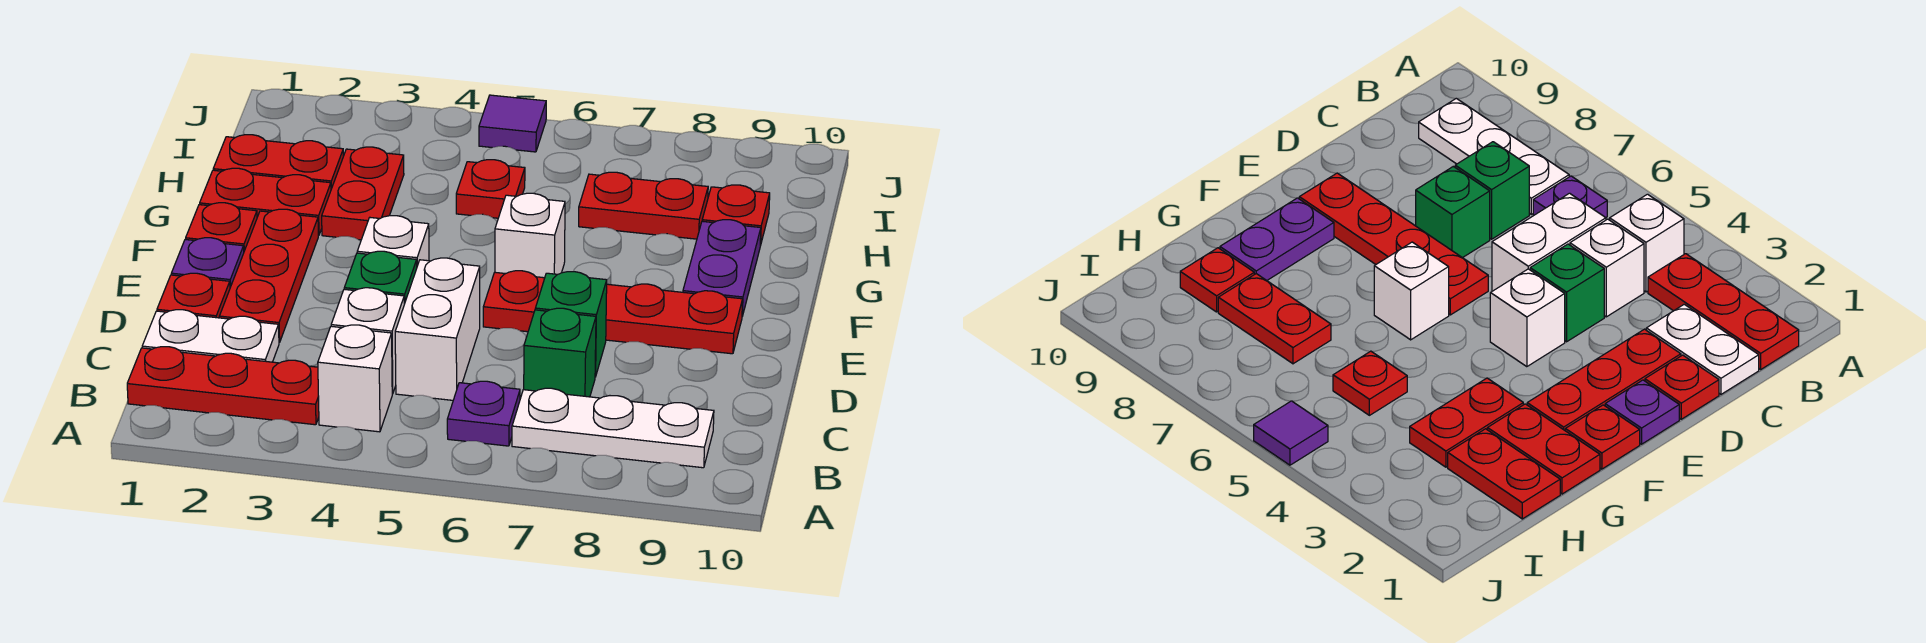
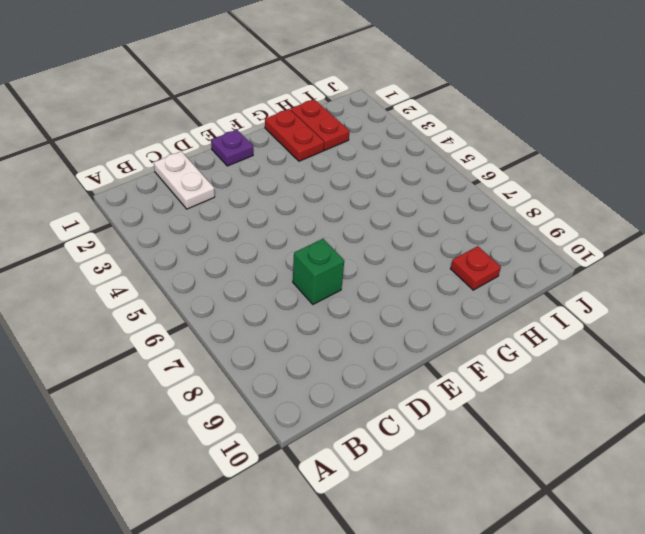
none -> red plate B1:B3 level 1
none -> white brick B4 level 1
none -> purple plate B6 level 1

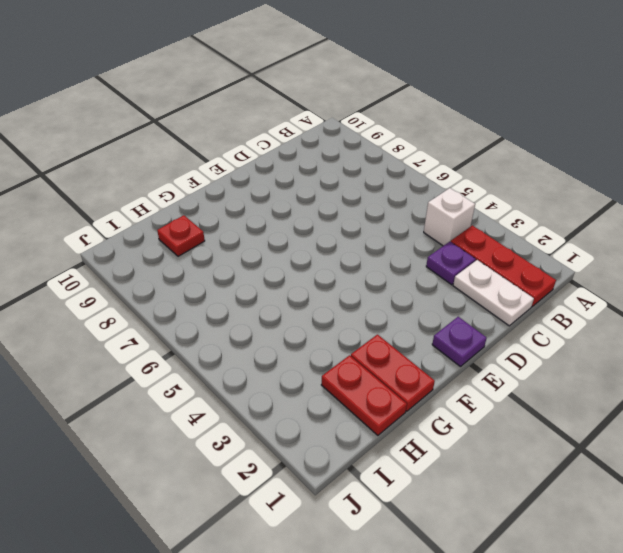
purple plate C3 level 1 -> purple plate B6 level 1
none -> white plate B7:B9 level 1
none -> white brick C4 level 1
none -> white brick C5:D5 level 1

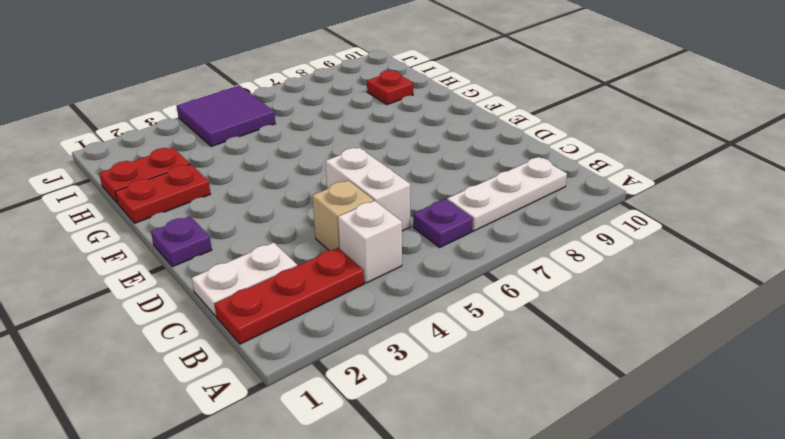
tan brick C4 level 1 -> white brick C4 level 1
purple tile I4:J5 level 1 -> purple tile J5 level 1
none -> green brick C7 level 1
none -> red plate D1 level 1
none -> red plate D2:F2 level 1

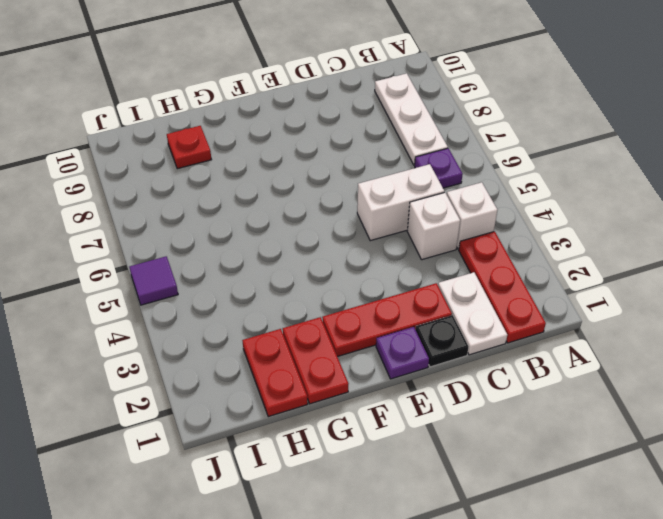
black plate D1 level 1 -> red plate D1 level 1
none -> green brick C7 level 1
none -> green brick D4 level 1
none -> green brick D7 level 1

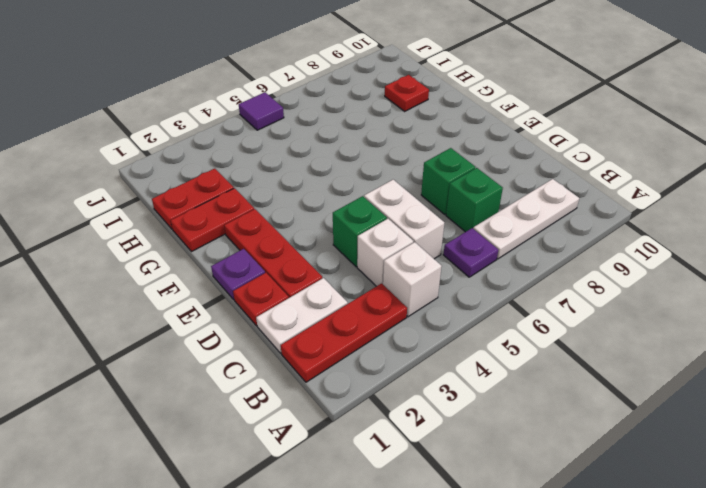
none -> white brick E4 level 1
none -> red plate E6:E9 level 1
none -> red plate F1 level 1

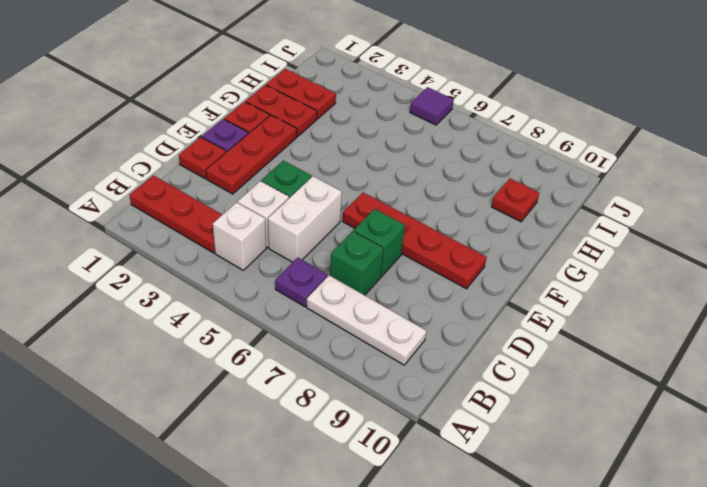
none -> white plate C1:C2 level 1
none -> white brick E4 level 1
none -> white brick F6 level 1

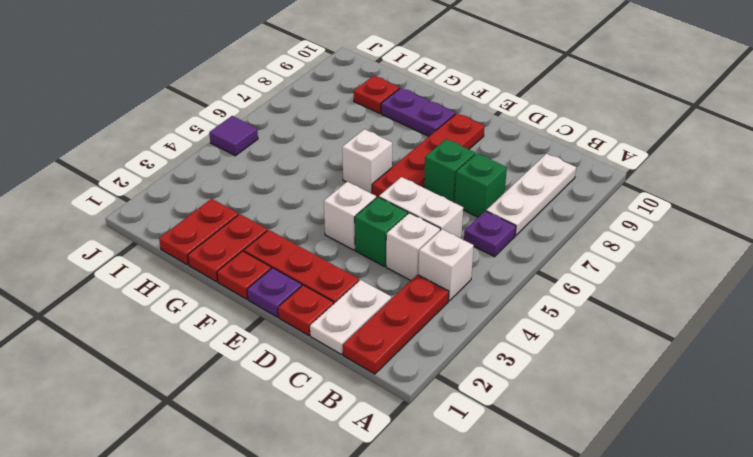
none -> red plate G3:H3 level 1
none -> red plate H5 level 1
none -> red plate H7:H8 level 1

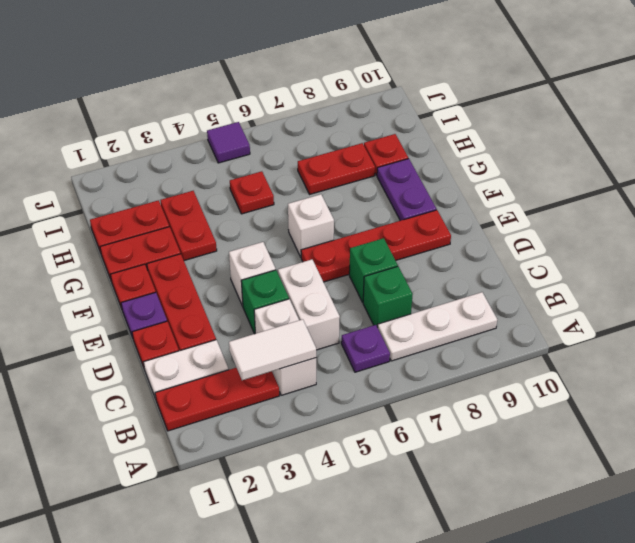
white tile B3:B4 level 2 -> none

